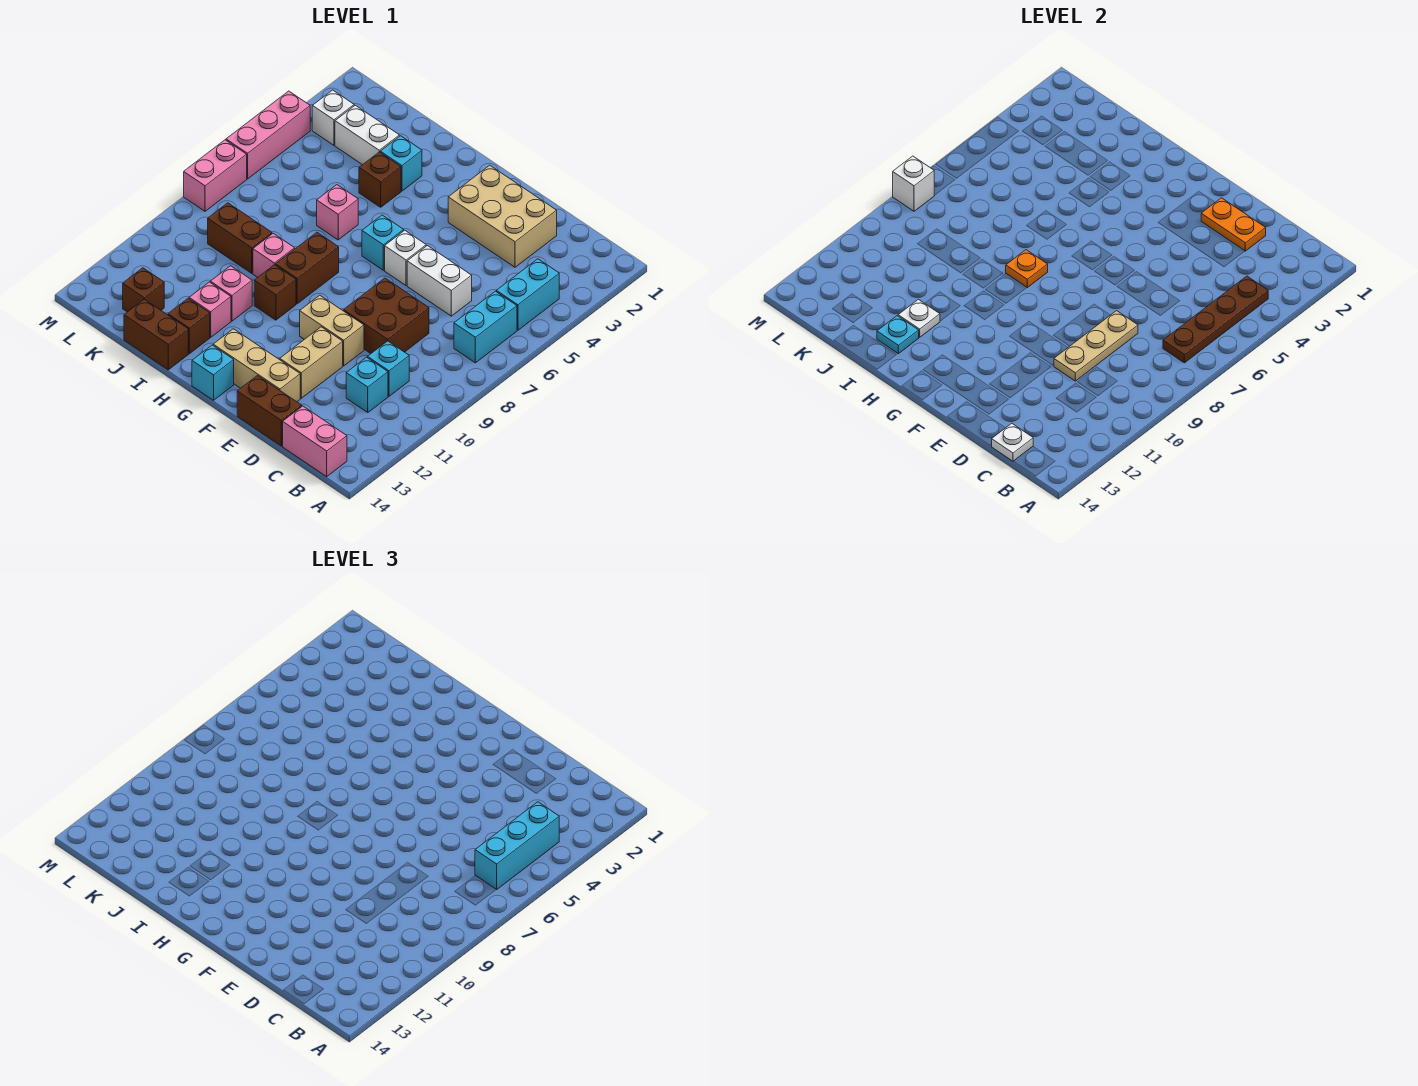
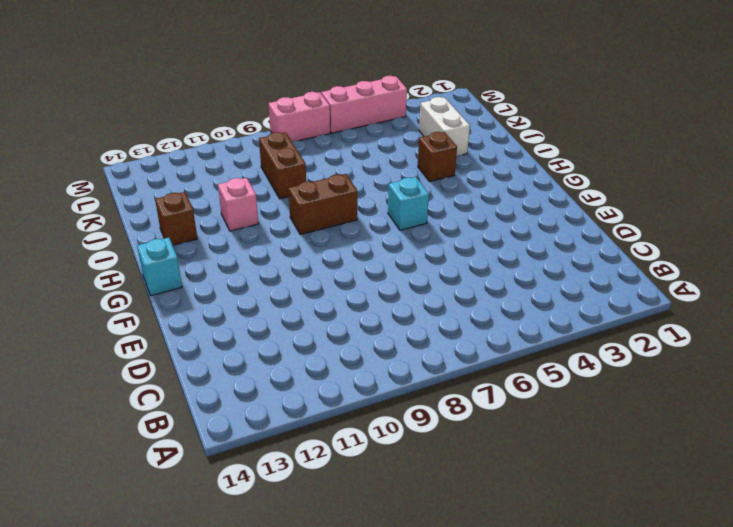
none -> cyan brick B4:B5 level 1
none -> cyan brick B6:B7 level 1
none -> pink brick B14:C14 level 1
none -> cyan brick C10 level 1

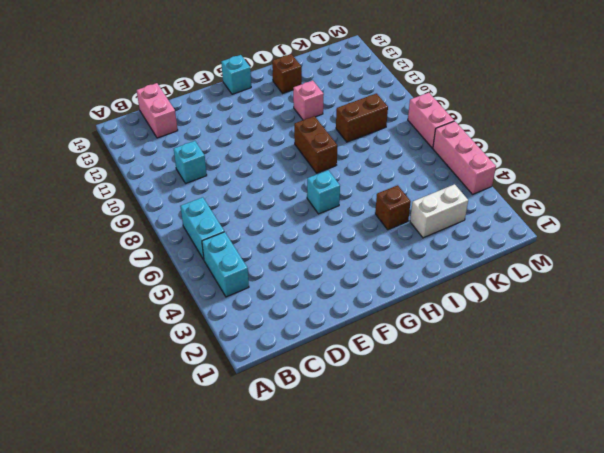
pink brick C13:C14 level 1 -> pink brick B14:C14 level 1
none -> cyan brick C11 level 1
none -> tan brick D2:F3 level 1
none -> white brick D6:E6 level 1
none -> brown brick D8:E9 level 1

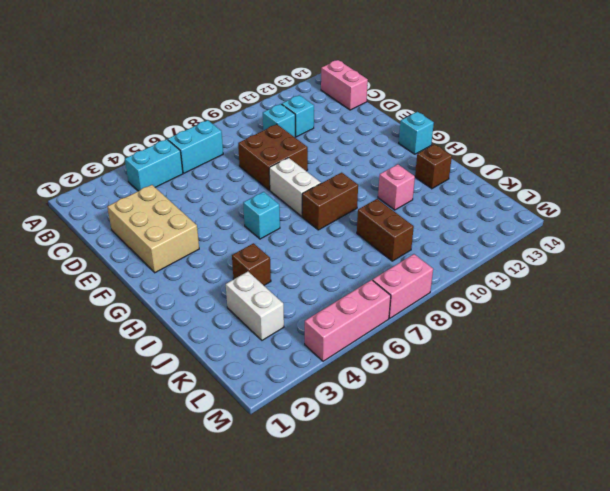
white brick F8:G8 level 1 -> white brick D6:E6 level 1
none -> brown brick D14:E14 level 1
none -> tan brick E10:F10 level 1
none -> tan brick E11:E12 level 1
none -> tan brick E13:G13 level 1

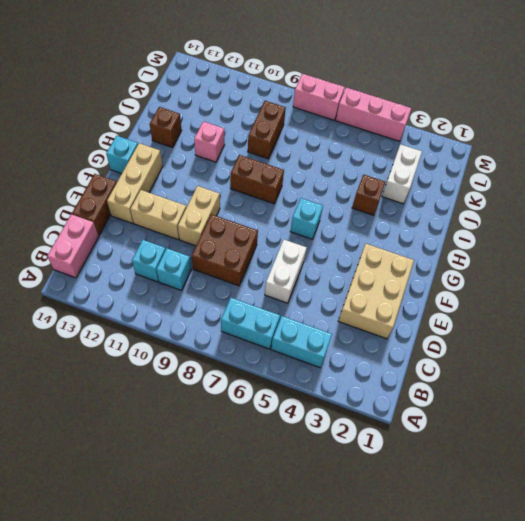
none -> white brick F6 level 1
none -> brown brick H10 level 1
none -> cyan brick I3 level 1
none -> pink brick I6 level 1

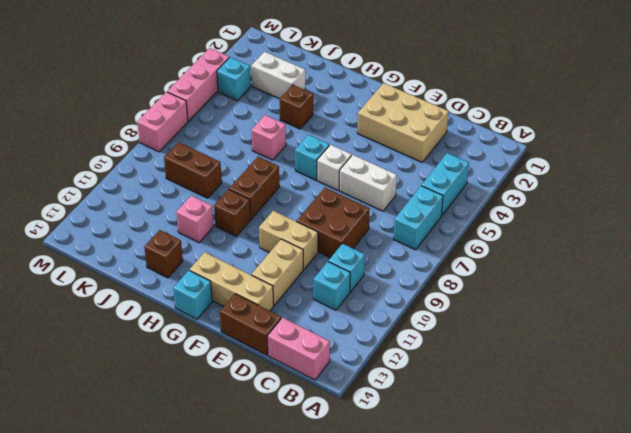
cyan brick L4 level 1 -> cyan brick I3 level 1
none -> pink brick I9 level 1
none -> pink brick I12 level 1
none -> brown brick I14:J14 level 1
none -> brown brick K13 level 1

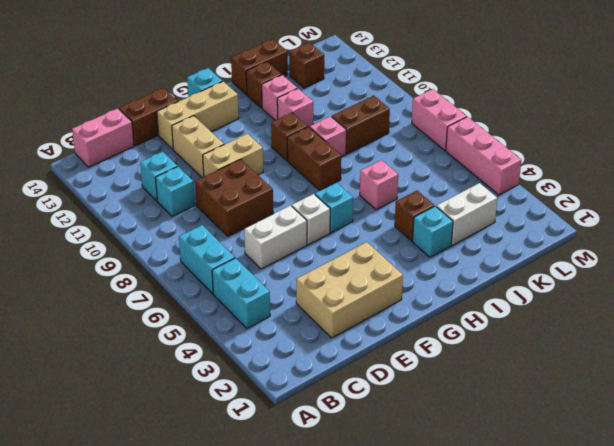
none -> white brick L3 level 1
none -> brown plate B4:B7 level 2
none -> white plate C14 level 2
none -> orange plate D2:E2 level 2

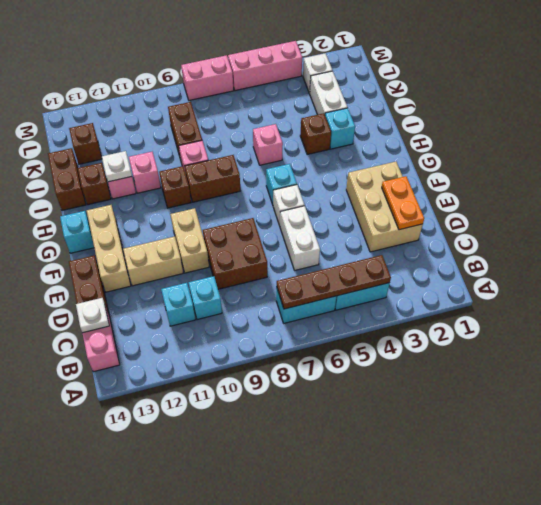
none -> tan plate D8:D10 level 2
none -> orange plate H8 level 2
none -> cyan plate I13 level 2
none -> white brick M8 level 2

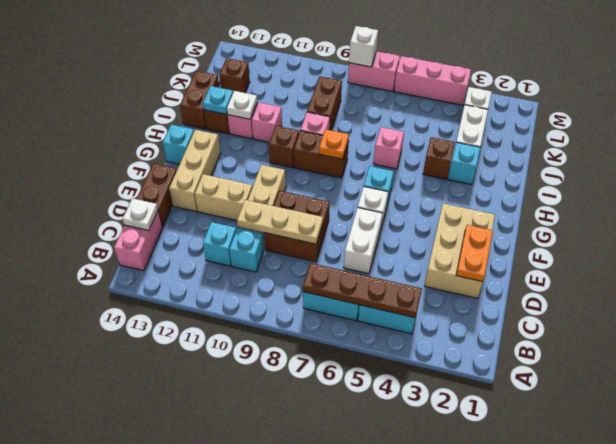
none -> cyan brick B4:B6 level 3

